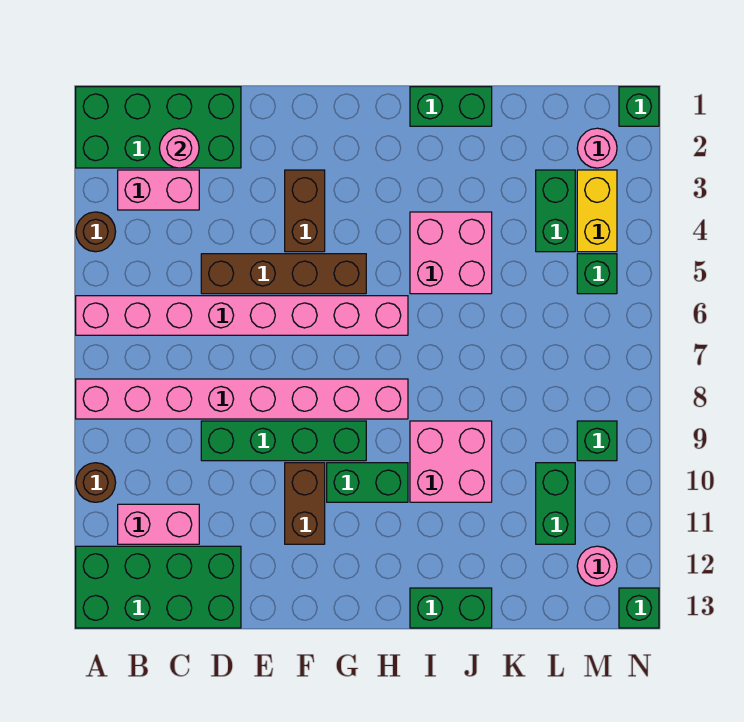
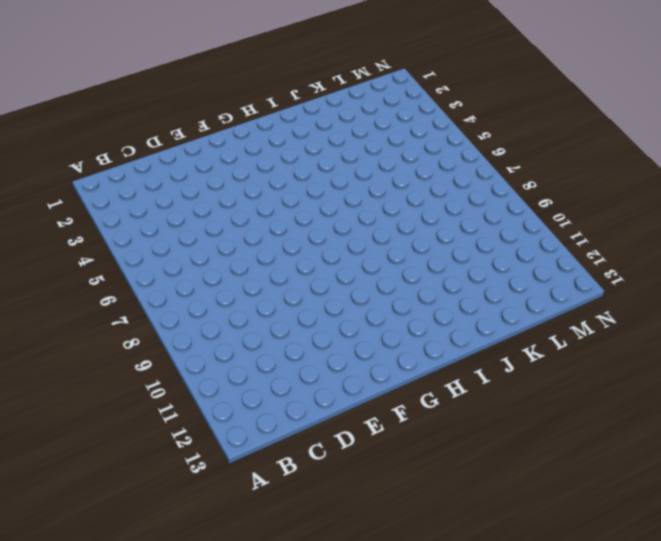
none -> green brick A1:D2 level 1
none -> brown round brick A4 level 1
none -> pink brick A6:H6 level 1

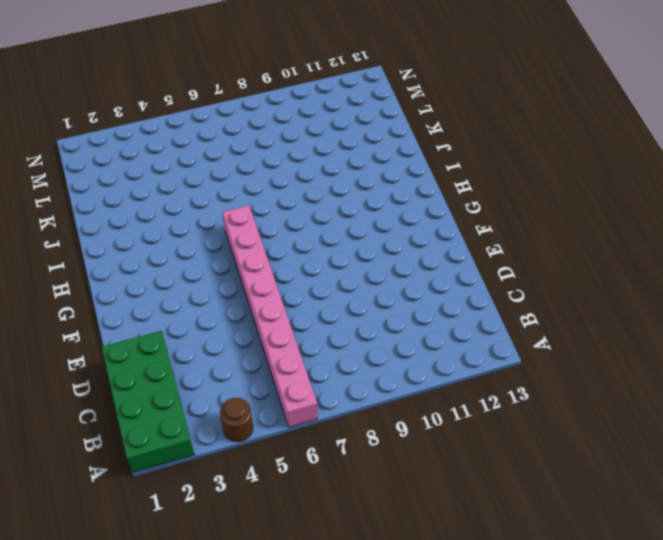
none -> pink brick A8:H8 level 1
none -> brown round brick A10 level 1
none -> green brick A12:D13 level 1

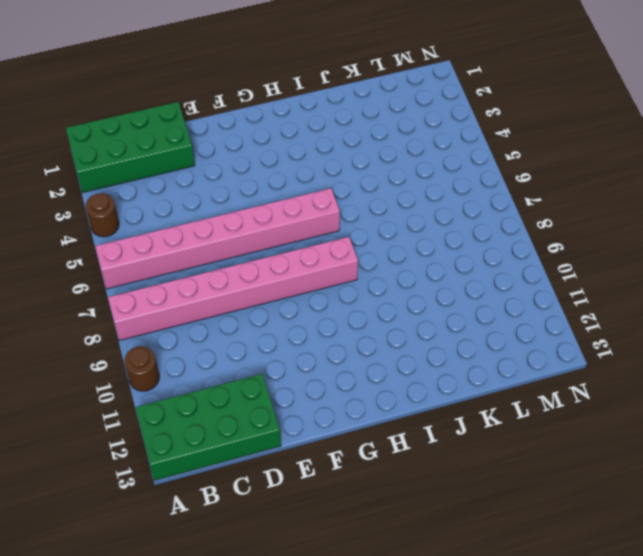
none -> pink brick B3:C3 level 1
none -> pink brick B11:C11 level 1
none -> brown brick D5:G5 level 1

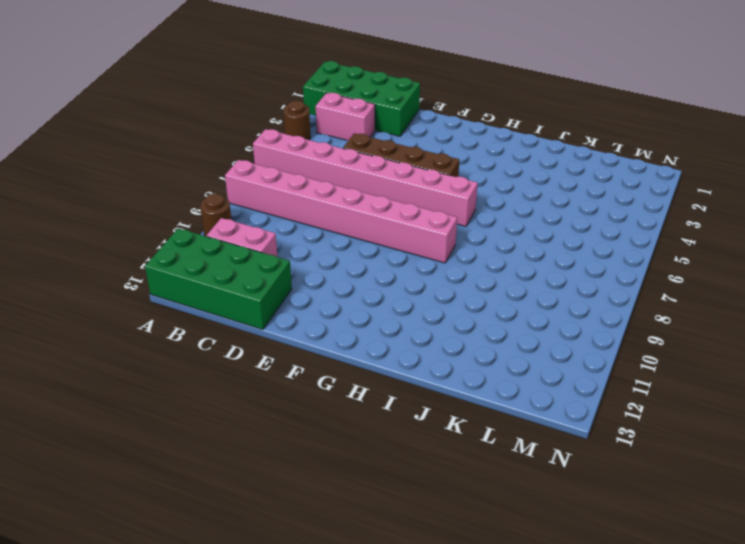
none -> green brick D9:G9 level 1
none -> brown brick F3:F4 level 1
none -> brown brick F10:F11 level 1

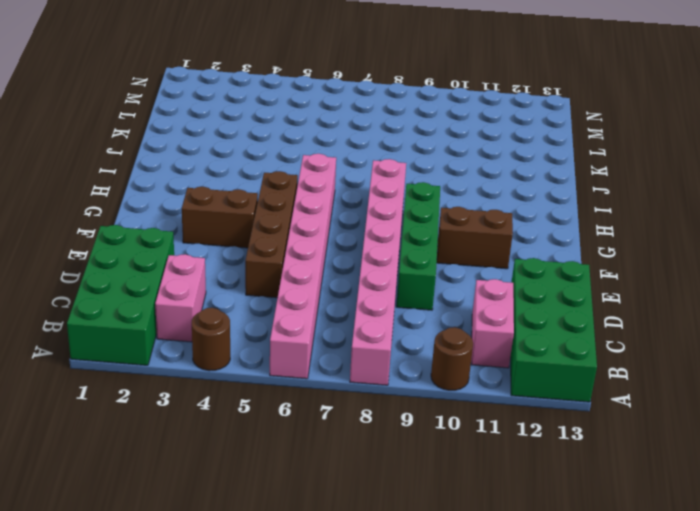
none -> green brick G10:H10 level 1
none -> green brick I1:J1 level 1
none -> pink brick I4:J5 level 1

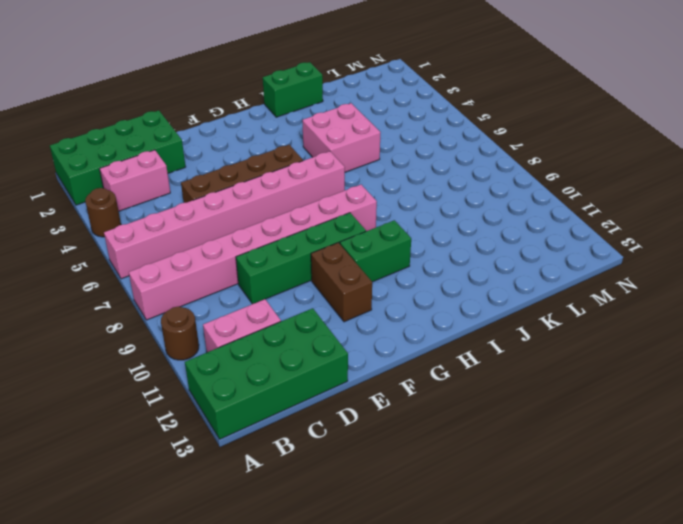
none -> brown brick F3:F4 level 1
none -> pink brick I9:J10 level 1
none -> green brick I13:J13 level 1

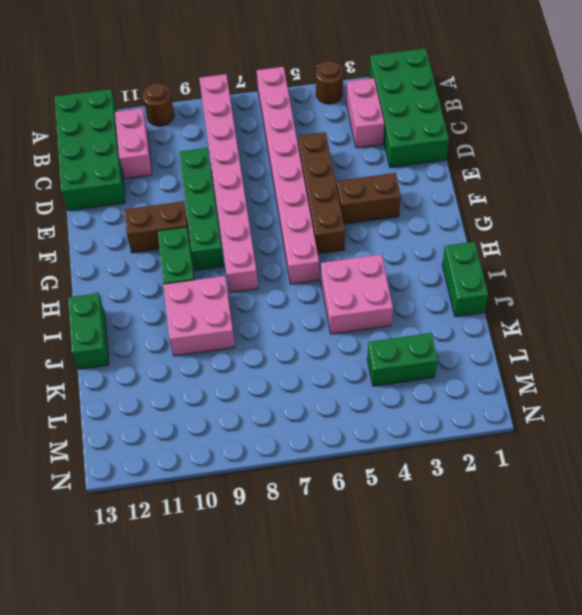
none -> green brick L10:L11 level 1
none -> pink round brick M2 level 1
none -> yellow brick M3:M4 level 1

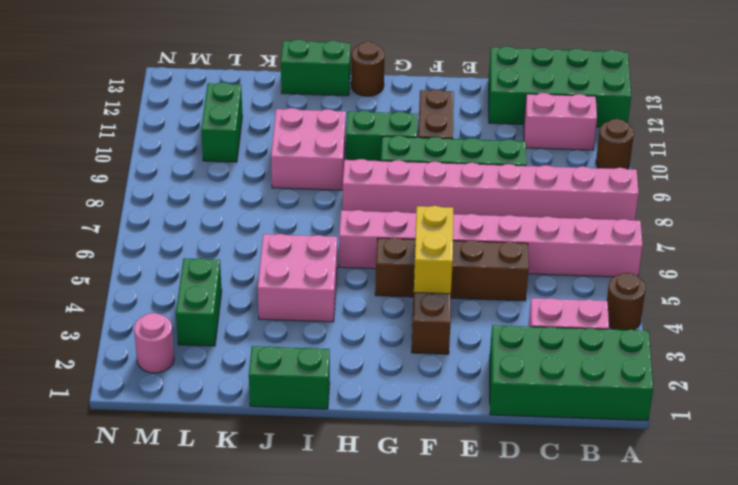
yellow brick F4:F5 level 2 -> yellow brick M3:M4 level 1
brown round brick H13 level 1 -> none
none -> green brick M5 level 1
none -> green brick M9 level 1
none -> pink round brick M12 level 1

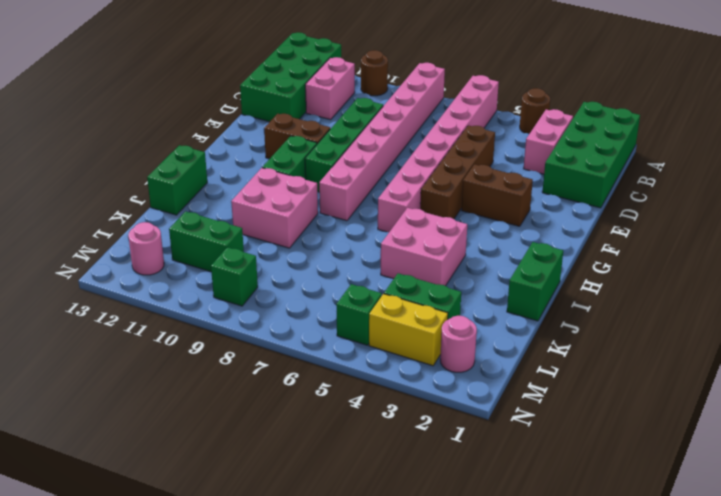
none -> green brick N1 level 1
none -> green brick N13 level 1
none -> pink round brick C2 level 2

